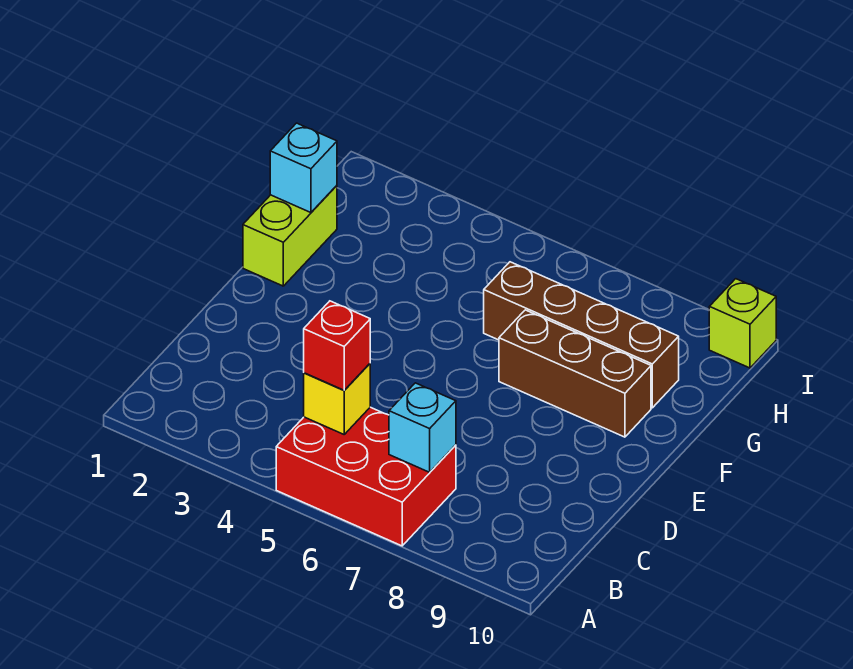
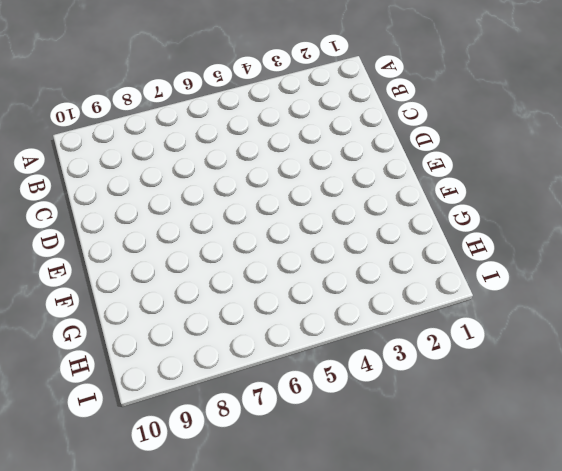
none -> red brick A5:B7 level 1
none -> lime brick F1:G1 level 1

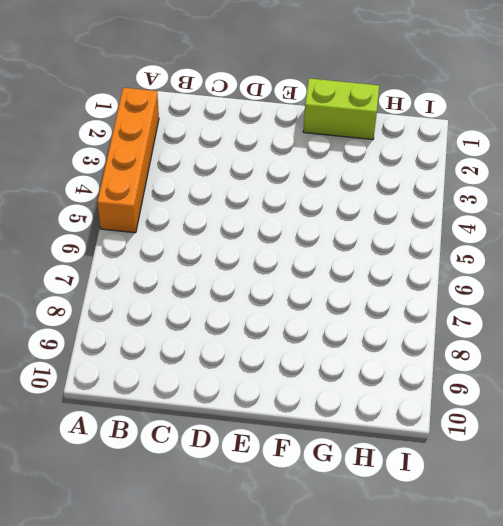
orange brick A2:A5 level 1 -> red brick A5:B7 level 1
none -> brown brick F7:F9 level 1
none -> brown brick G6:G9 level 1

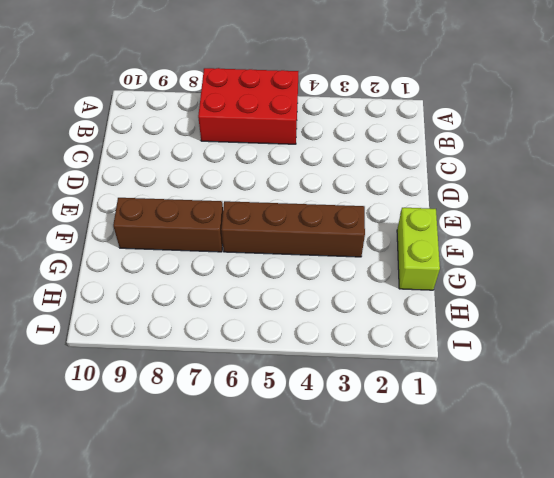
brown brick F3:F6 level 1 -> brown brick G6:G9 level 1
none -> lime brick I10 level 1
none -> yellow brick B5 level 2

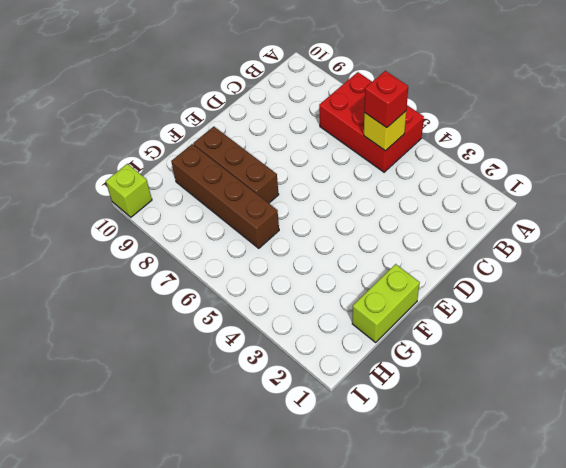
none -> cyan brick B7 level 2
none -> cyan brick G1 level 2

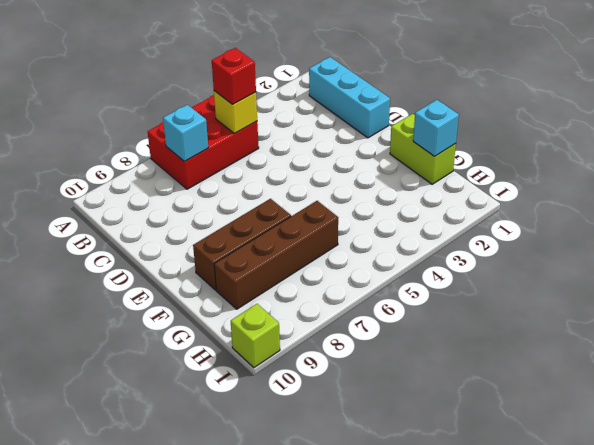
cyan brick B1:D1 level 1 -> none

